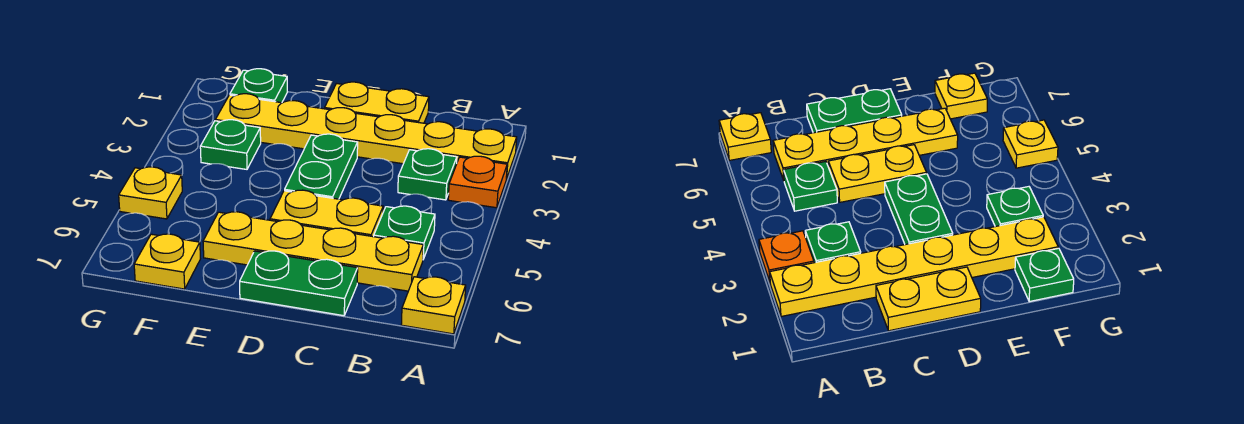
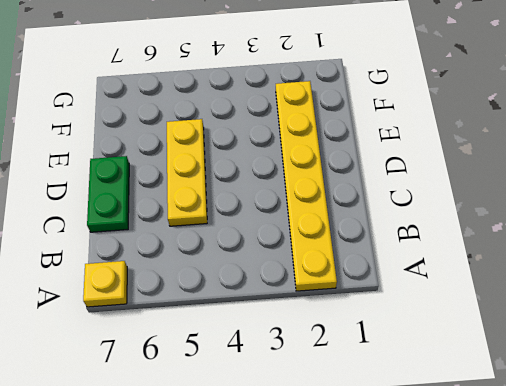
yellow plate C5:E5 level 1 -> yellow plate C5:D5 level 1
none -> orange plate A3 level 1
none -> green plate B3 level 1
none -> green plate B5 level 1

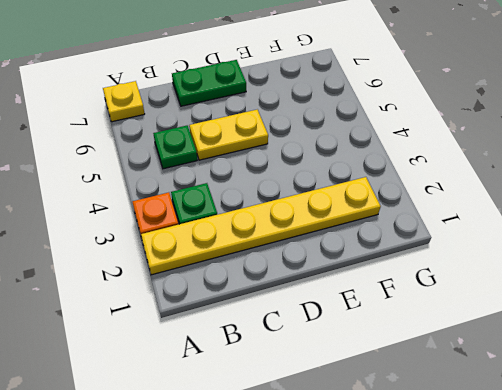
none -> yellow plate B6:E6 level 1
none -> yellow plate C1:D1 level 1
none -> green plate D3:D4 level 1

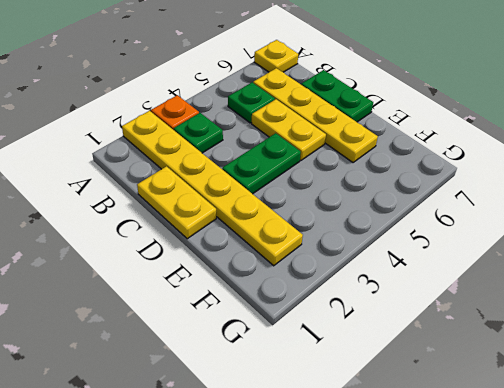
none -> green plate F1 level 1
none -> green plate F3 level 1
none -> yellow plate F7 level 1

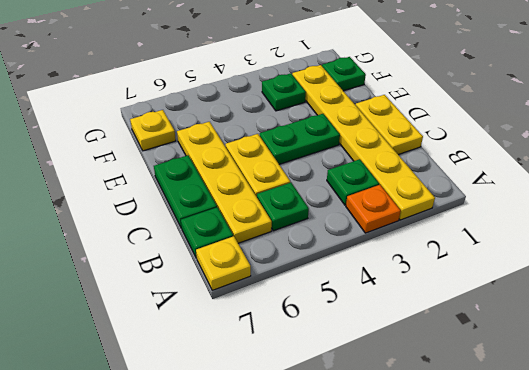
green plate B7 level 1 -> none
none -> yellow plate G5 level 1

